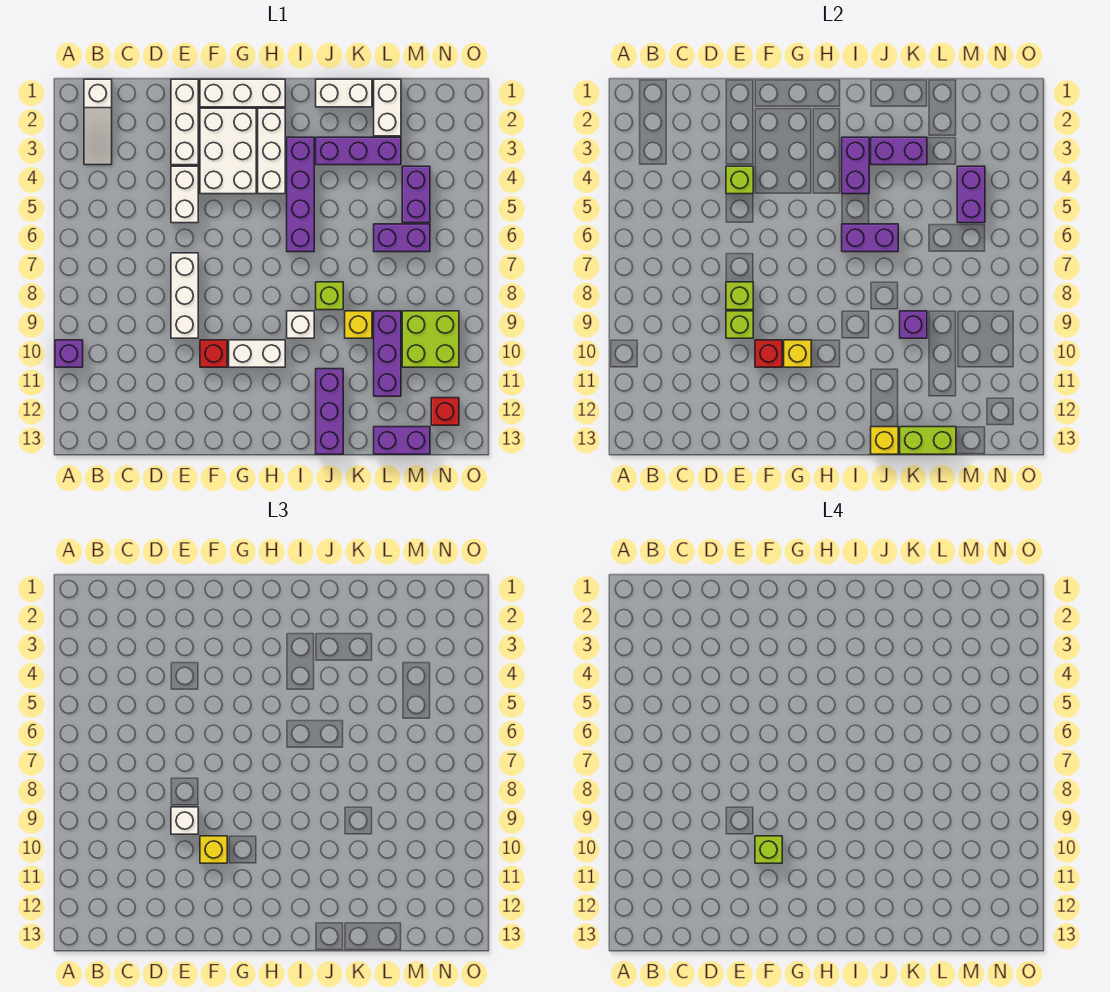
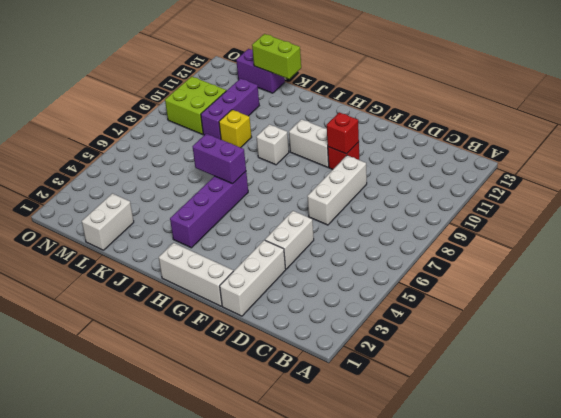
none -> purple brick A10 level 1
none -> white slope B1:B3 level 1 top 1
none -> white brick F2:G4 level 1
none -> white brick H2:H4 level 1

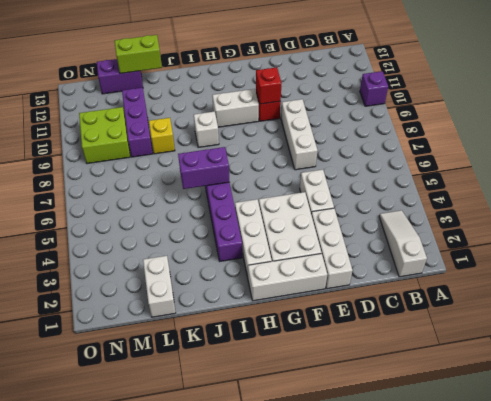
none -> white brick J1:K1 level 1
none -> purple brick J3:L3 level 1
none -> lime brick J8 level 1
none -> purple brick J11:J13 level 1

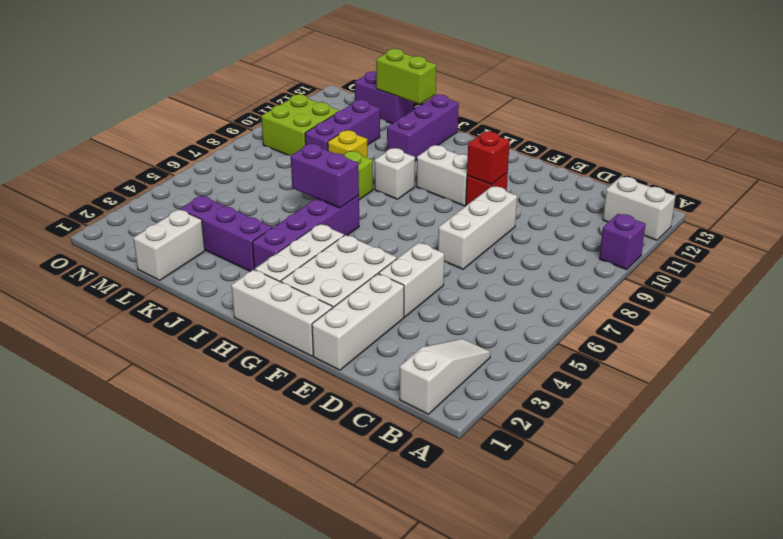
white brick A12:B12 level 1 -> white brick J1:K1 level 1
none -> purple brick L6:M6 level 1
none -> purple brick M4:M5 level 1
none -> red brick N12 level 1
none -> lime brick E4 level 2

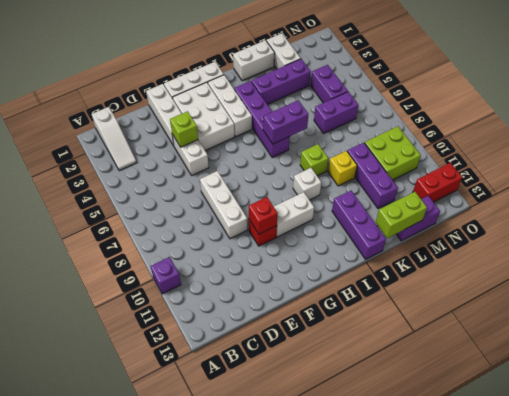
red brick N12:O12 level 1 -> red brick N12 level 1
none -> lime brick E8 level 2
none -> lime brick E9 level 2
none -> yellow brick G10 level 2
none -> purple brick I3:I4 level 2

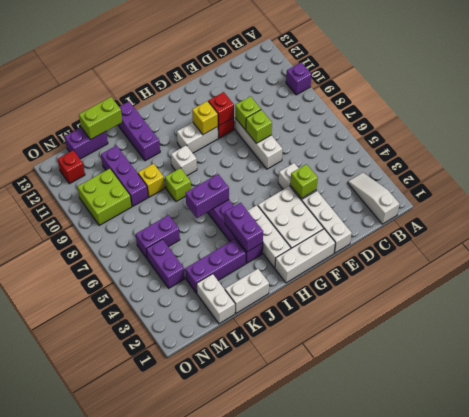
none -> purple brick J3:K3 level 2
none -> yellow brick J13 level 2
none -> purple brick K9 level 2
none -> purple brick M4:M5 level 2

